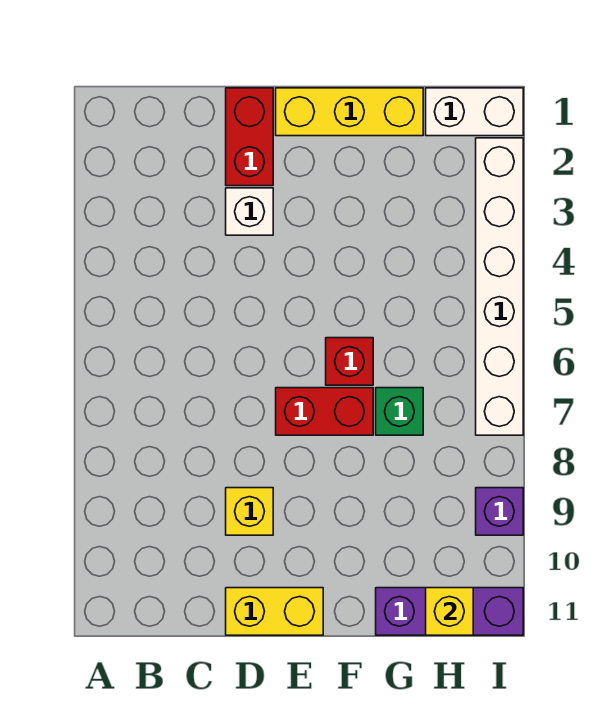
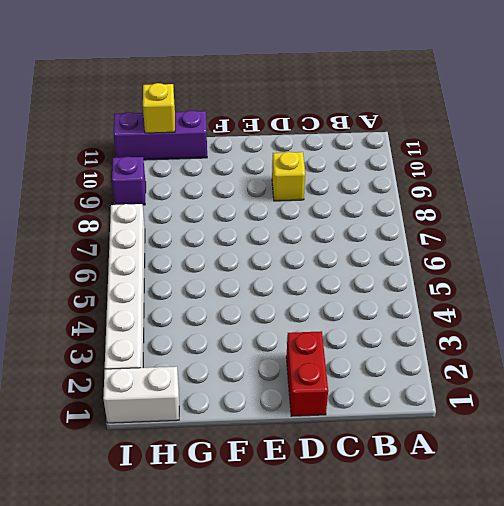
none -> white brick D3 level 1
none -> yellow brick D11:E11 level 1
none -> yellow brick E1:G1 level 1

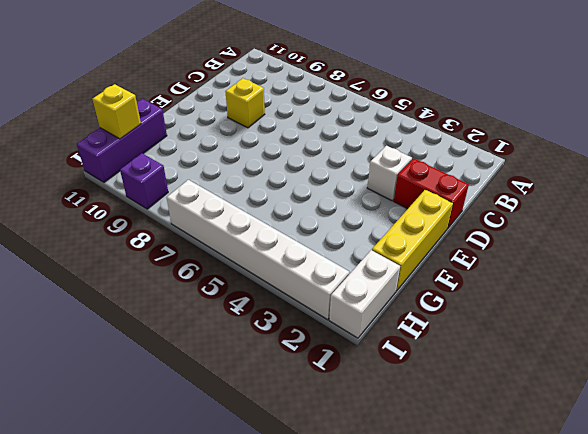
none -> yellow brick D11:E11 level 1
none -> red brick E7:F7 level 1
none -> red brick F6 level 1

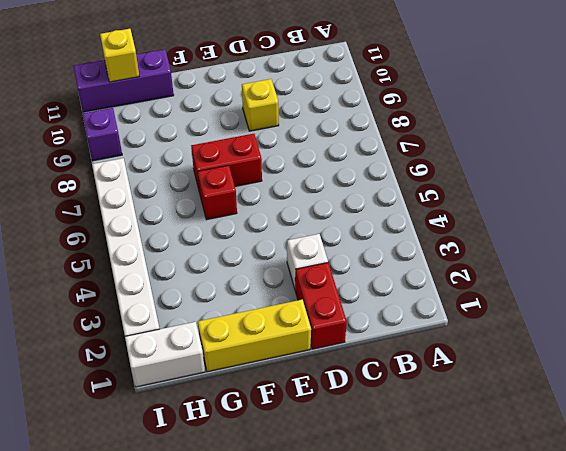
none -> yellow brick D11:E11 level 1
none -> green brick G7 level 1

